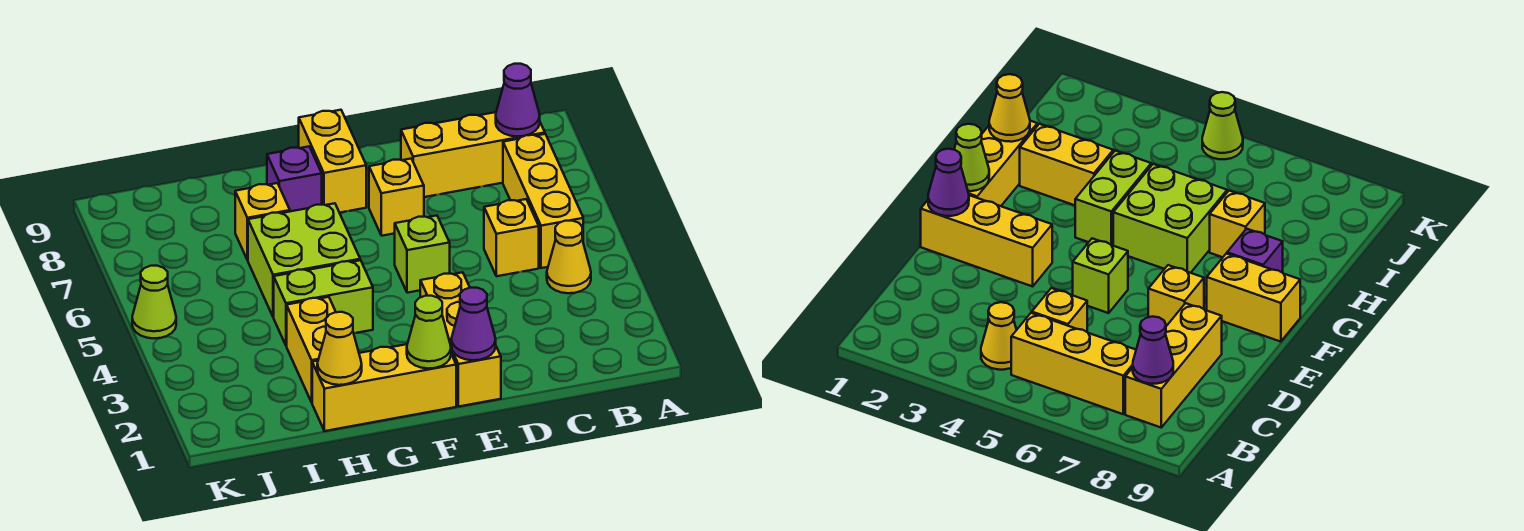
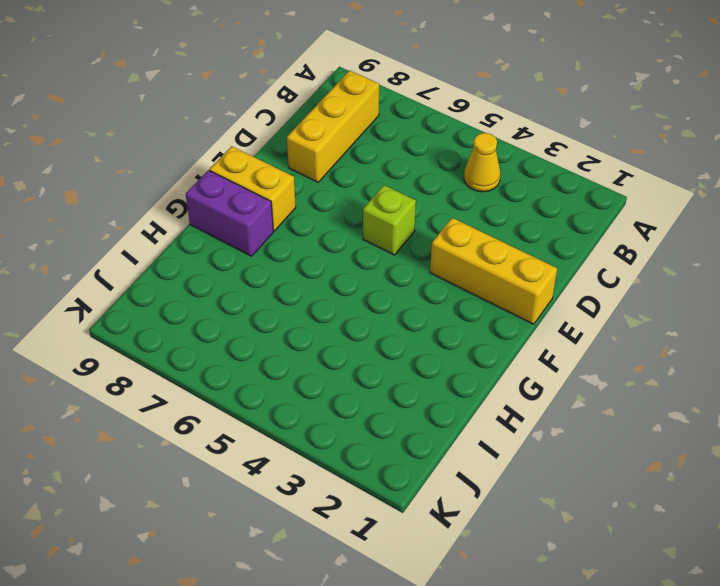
purple brick G8:G9 level 1 -> purple brick G8 level 1
none -> yellow brick B5:B7 level 1
none -> yellow brick C5 level 1
none -> yellow brick E7 level 1

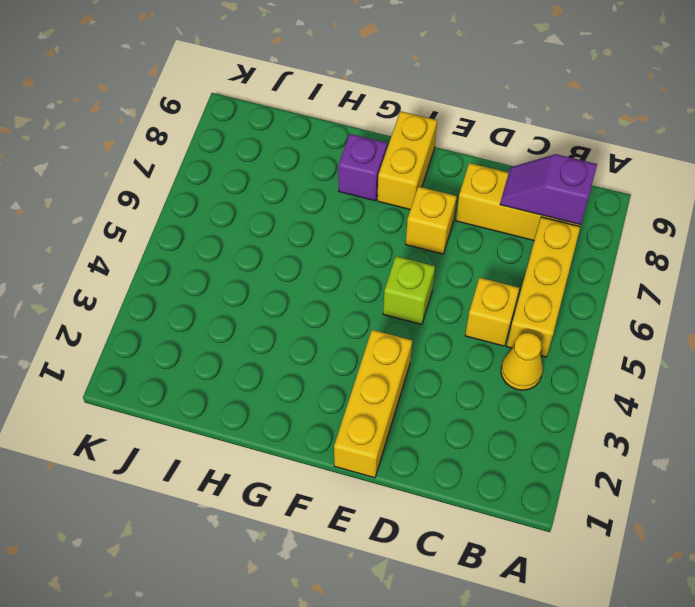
purple slope B8:C8 level 2 top B -> purple cone B8 level 2
none -> yellow brick F1:H1 level 1
none -> lime brick G4:H4 level 1
none -> lime brick G5:H6 level 1

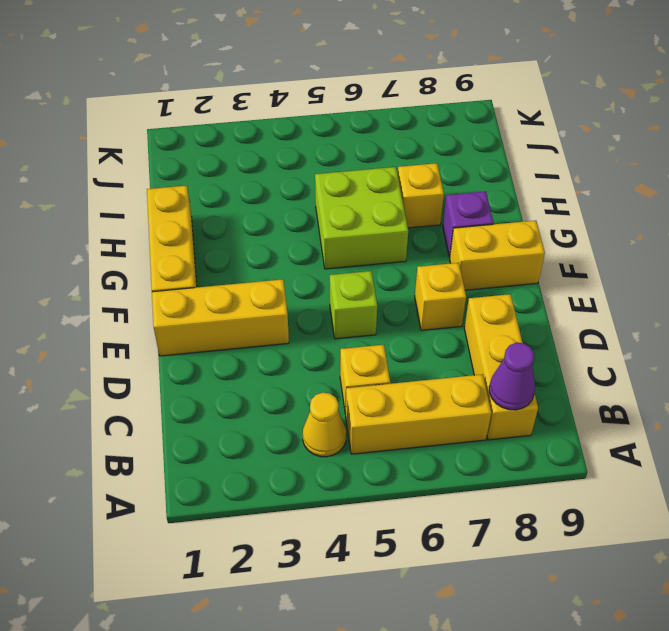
none -> lime brick G4:H4 level 1
none -> yellow brick H2:H3 level 1
none -> lime cone K5 level 1

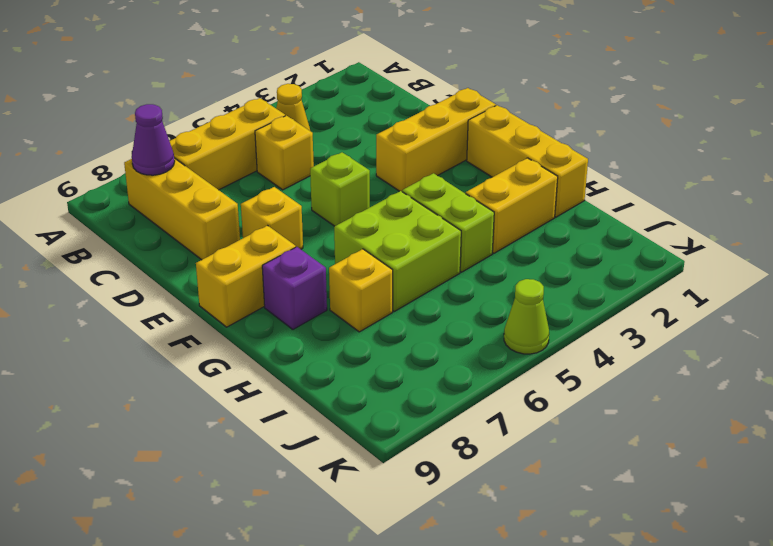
none -> purple cone E1 level 2
none -> lime cone F1 level 2
none -> yellow cone H1 level 2

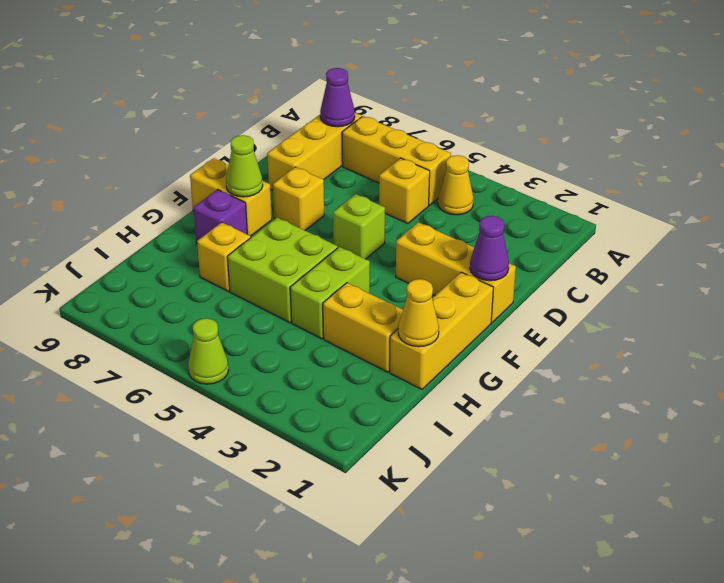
lime cone F8 level 2 -> lime cone F1 level 2

